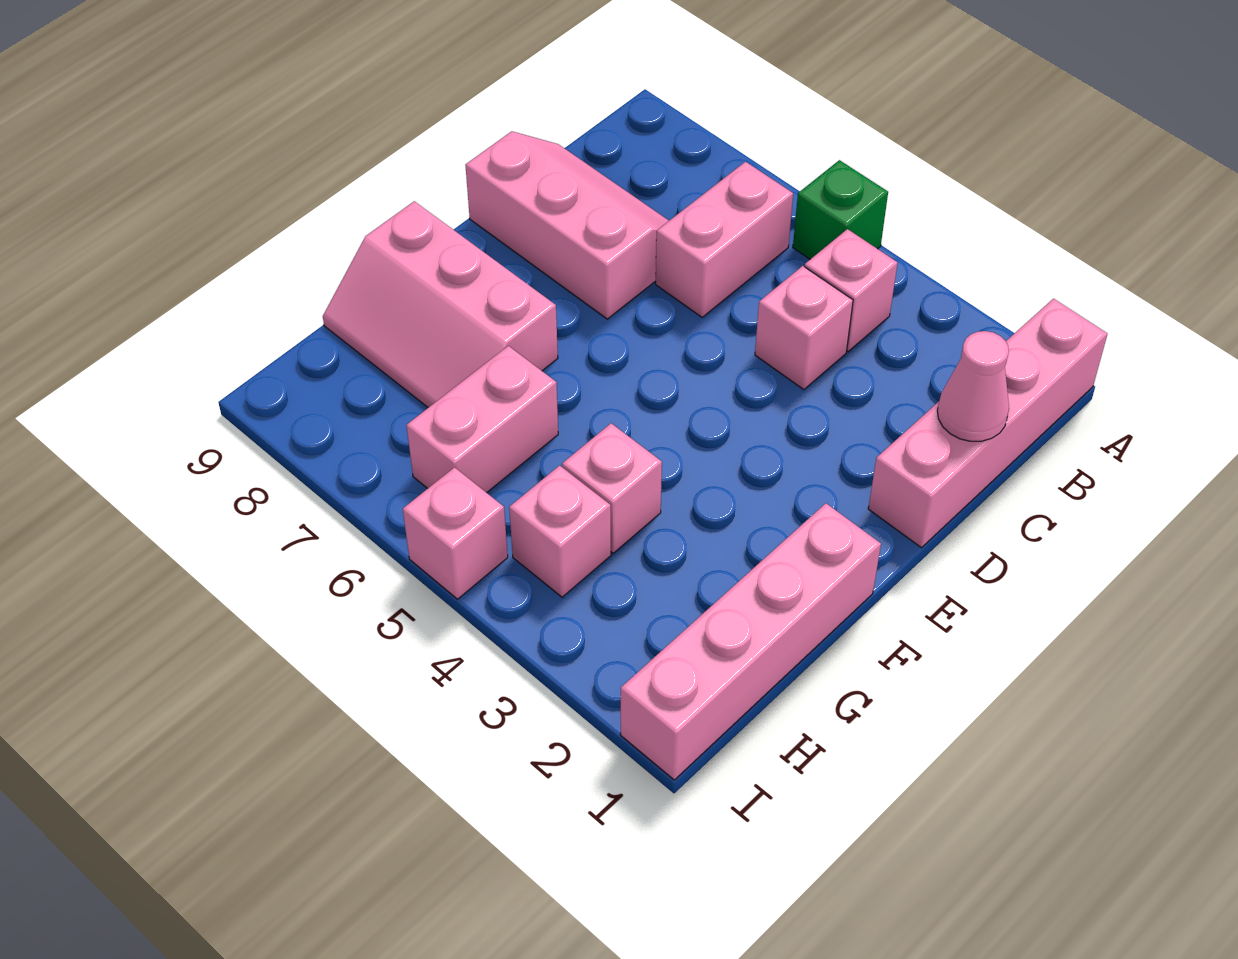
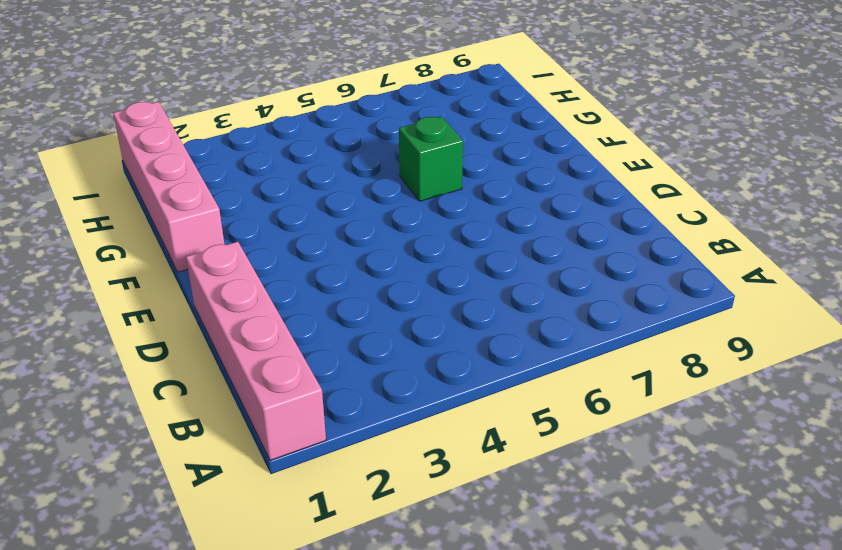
green brick F6 level 1 -> green brick A5 level 1
none -> pink brick B4 level 1
none -> pink brick B6:C6 level 1
none -> pink brick C4 level 1

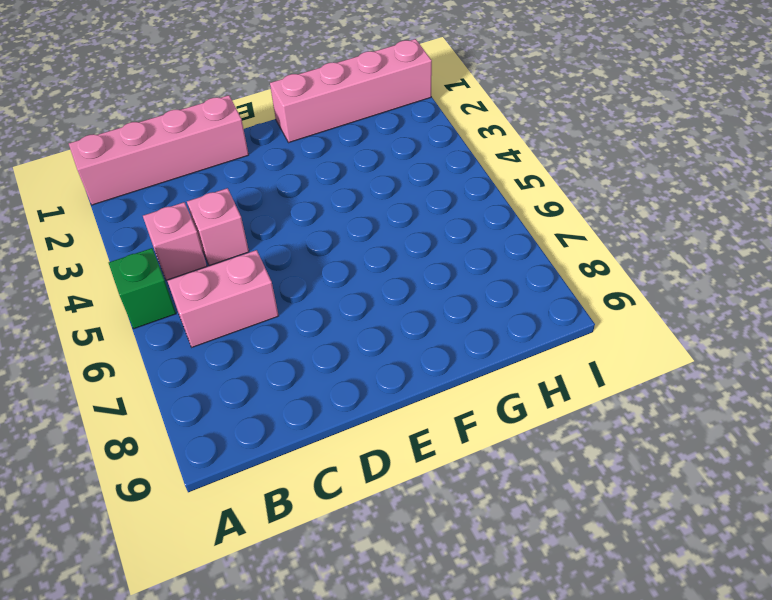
none -> pink slope C7:D9 level 1 top D
none -> pink slope F7:G9 level 1 top F
none -> pink brick G4 level 1

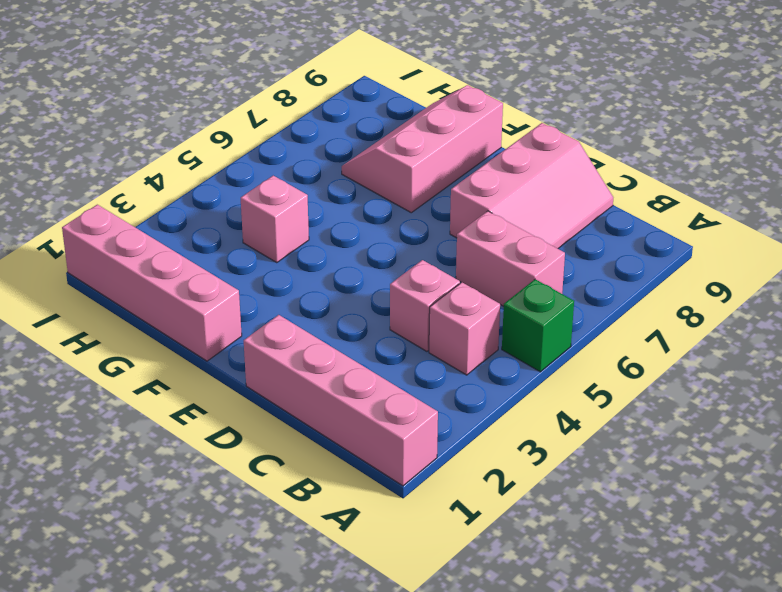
none -> pink brick G6:H6 level 1
none -> pink brick H4 level 1
none -> pink brick I5 level 1

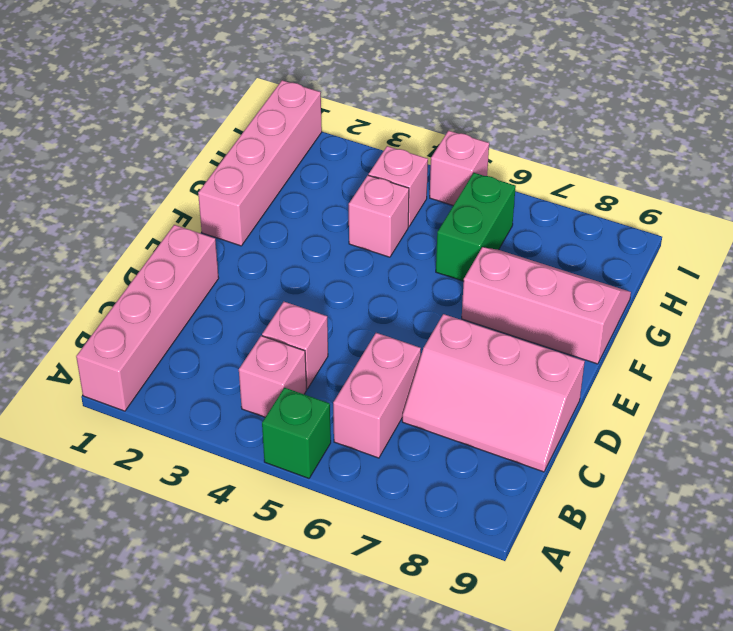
green brick G6:H6 level 1 -> pink brick G6:H6 level 1
none -> pink cone C1 level 2

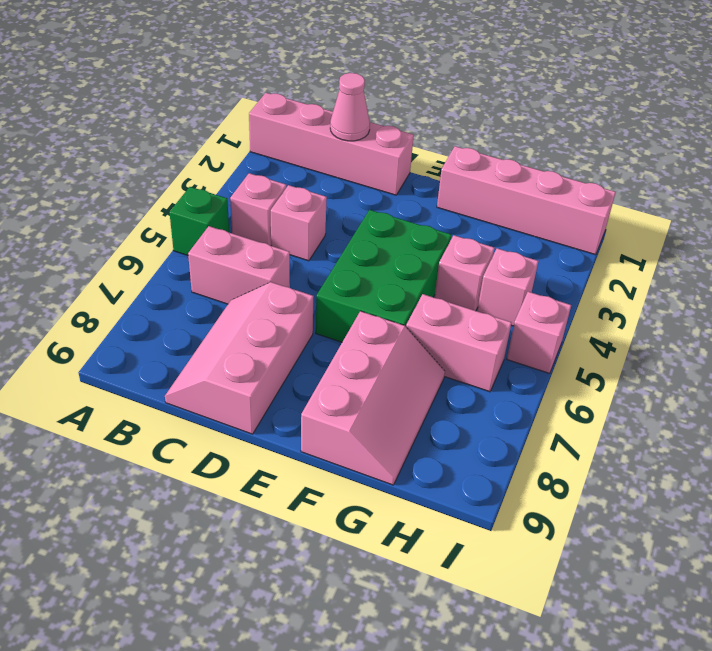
green brick E4:F6 level 1 -> none

